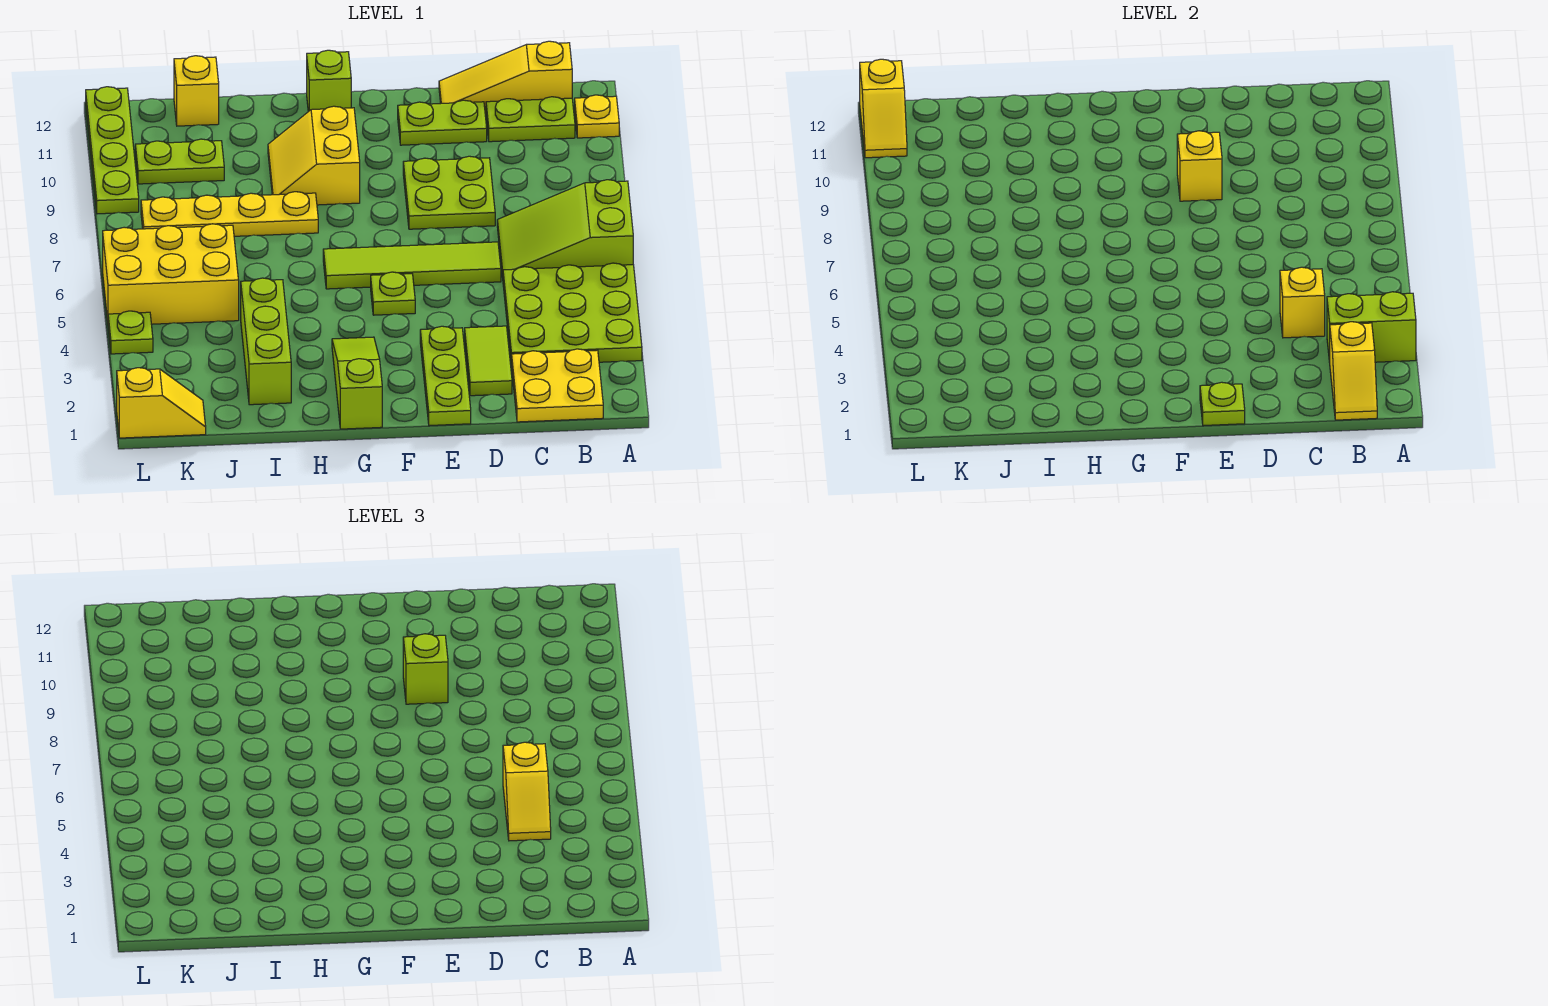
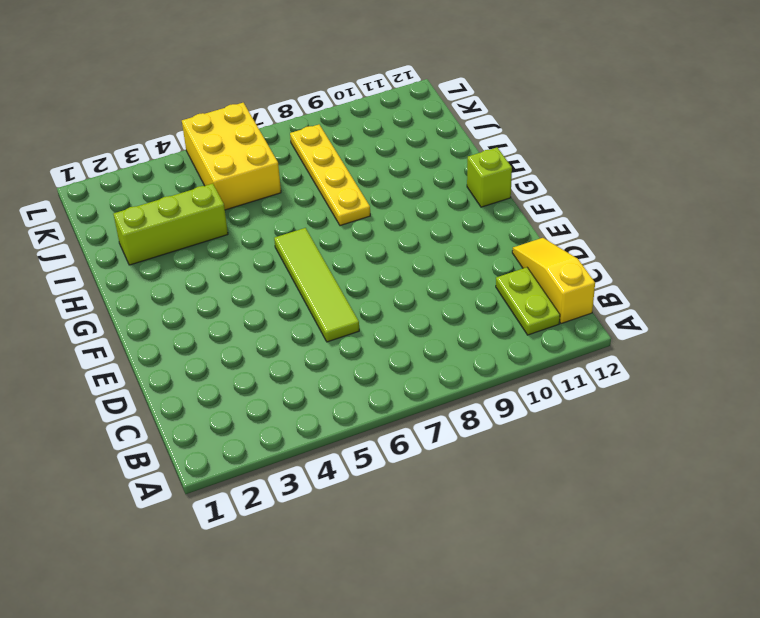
none -> lime plate A3:C5 level 1
none -> lime slope A6:C7 level 1 top A
none -> yellow plate A11 level 1
none -> yellow plate B1:C2 level 1

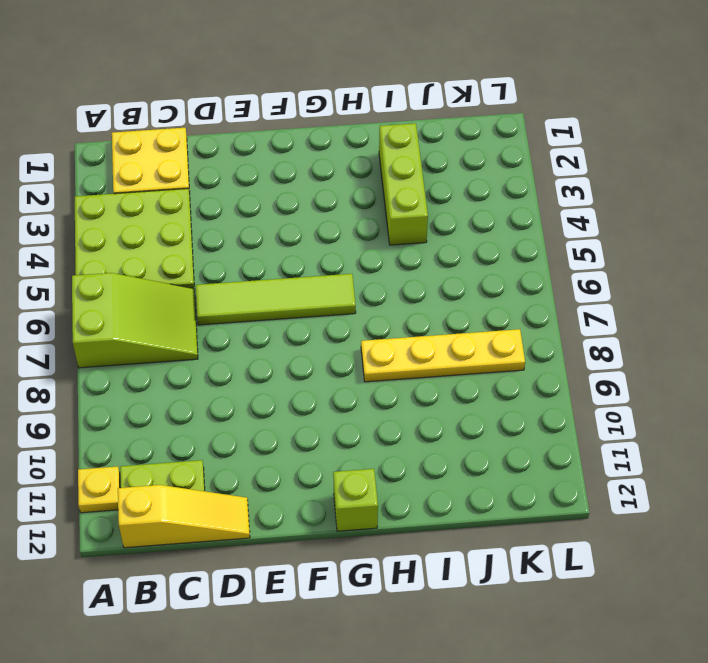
none -> lime tile D2:D3 level 1
none -> lime plate D8:E9 level 1
none -> lime plate D11:E11 level 1
none -> lime plate E1:E3 level 1

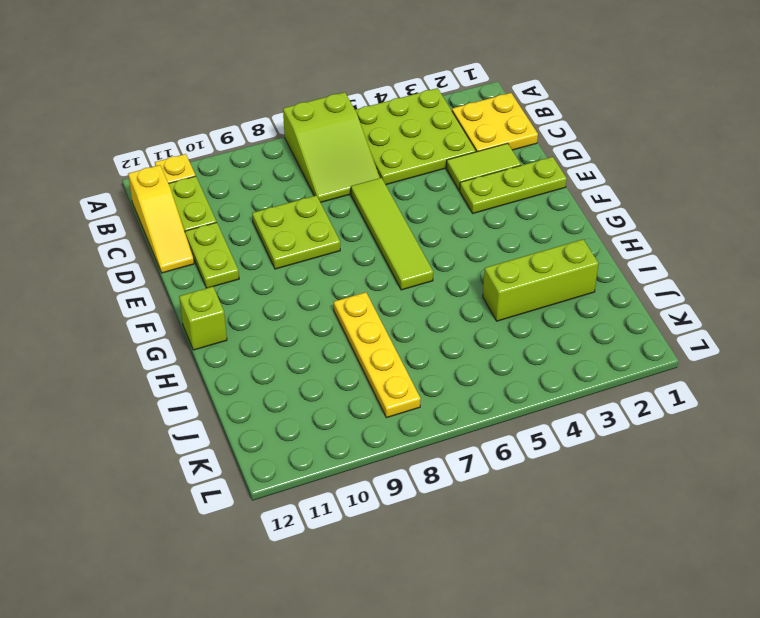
none -> lime plate F5 level 1
none -> lime slope G1:G3 level 1 top 1
none -> yellow slope G9:H10 level 1 top G
none -> yellow brick J5:L6 level 1

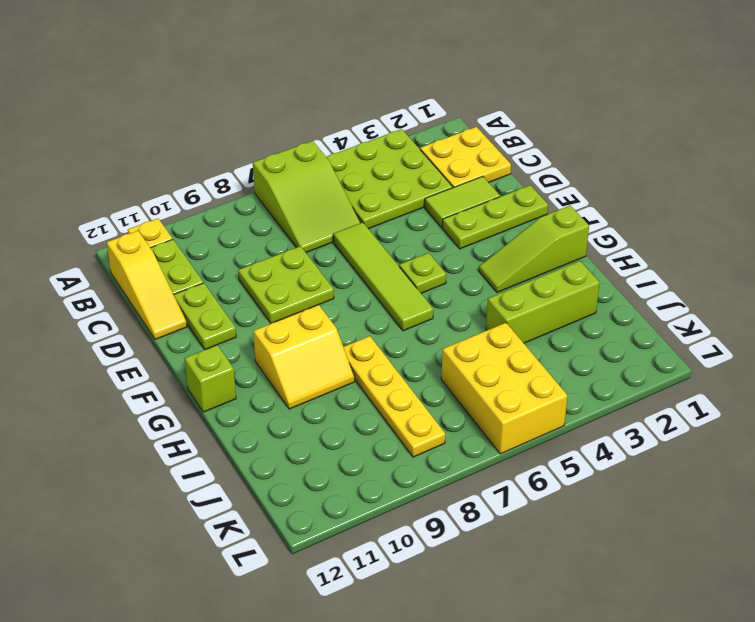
none -> lime plate J10:K10 level 1
none -> yellow brick J12 level 1
none -> yellow slope K1:L1 level 1 top L
none -> lime plate L4 level 1

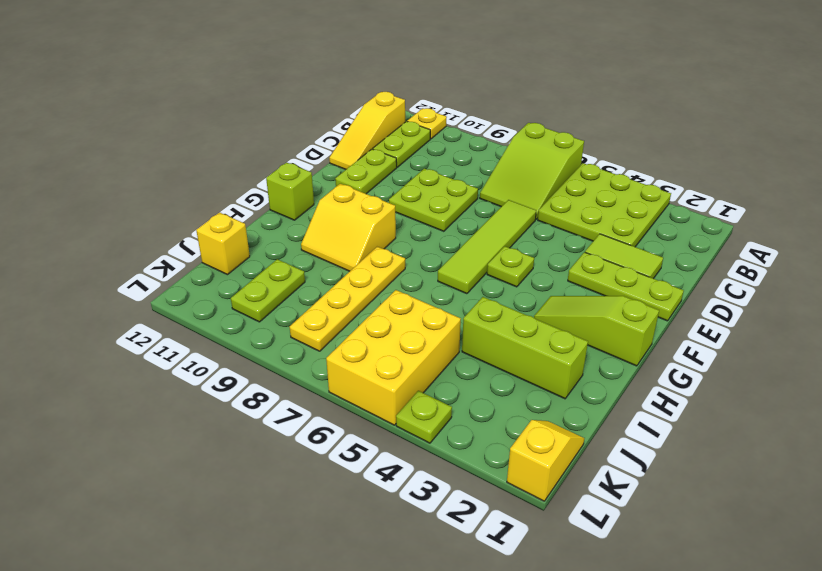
none -> yellow plate B1:C2 level 1
none -> lime plate L9:L12 level 1
none -> lime brick A3:B3 level 2
none -> yellow slope B1:B2 level 2 top 2

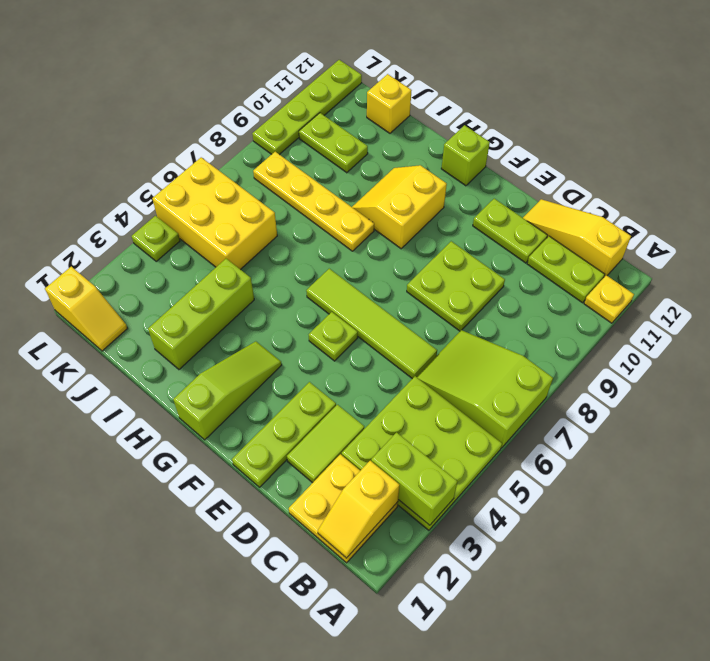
none -> yellow brick C4 level 2
none -> lime plate E1 level 2
none -> yellow brick E9 level 2
none -> yellow slope L11:L12 level 2 top 12

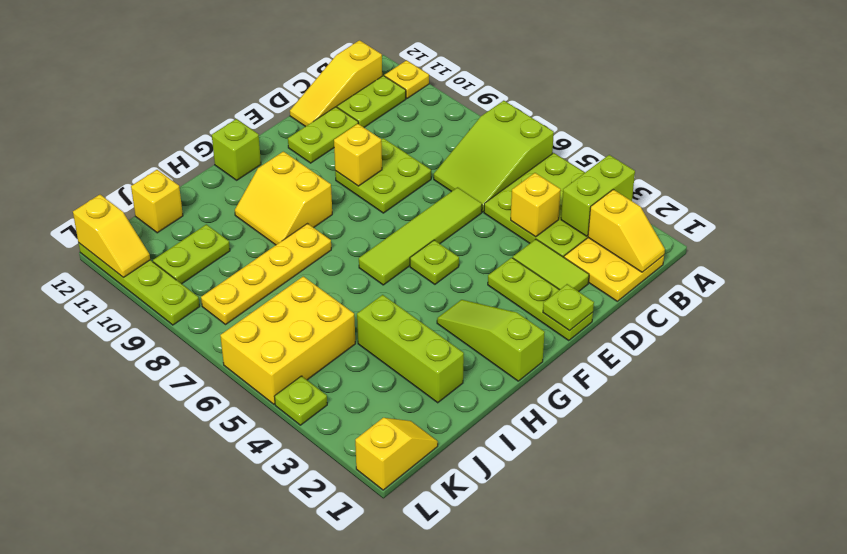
none -> yellow slope C4:C5 level 3 top 5
none -> lime brick E9 level 3

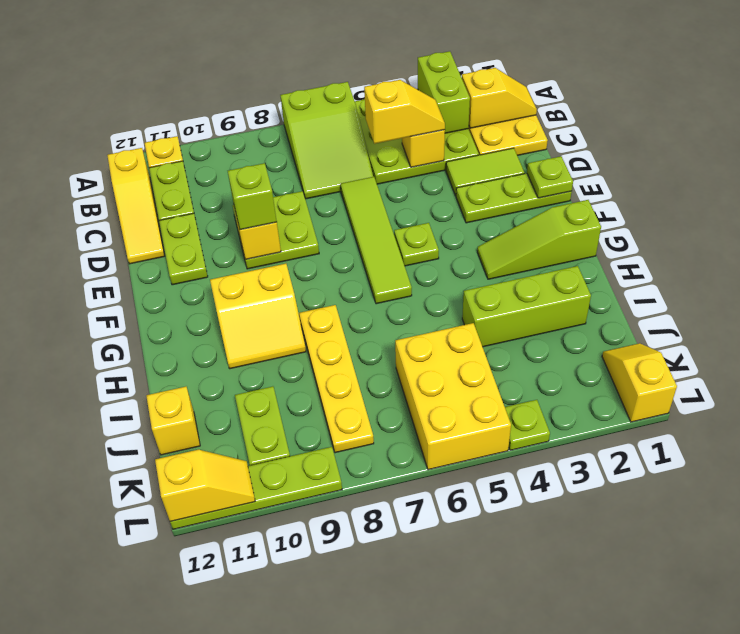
none -> lime brick G12 level 1

